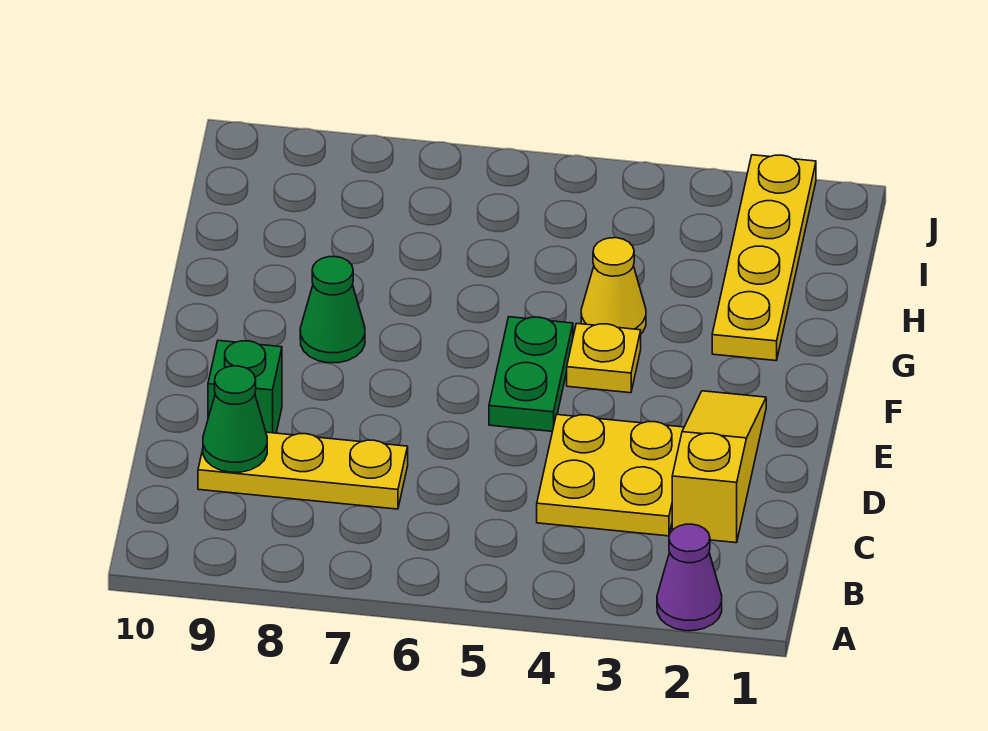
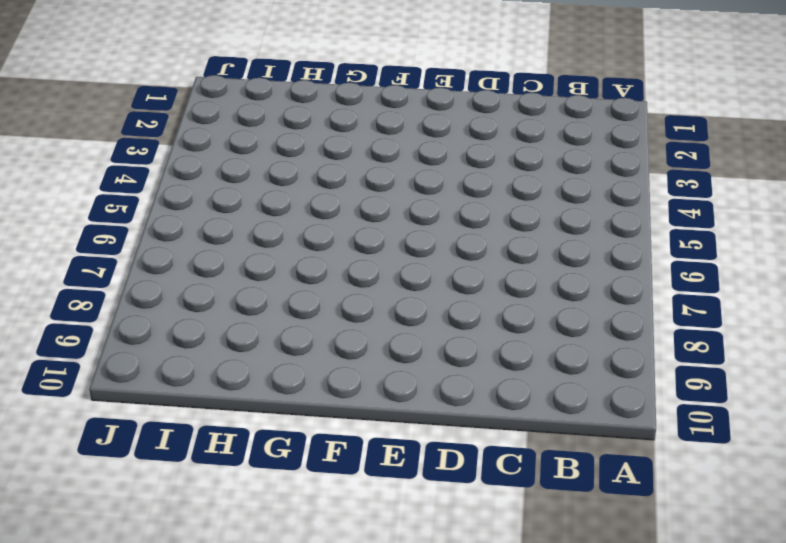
none -> purple cone A2 level 1
none -> yellow slope C2:E2 level 1 top C

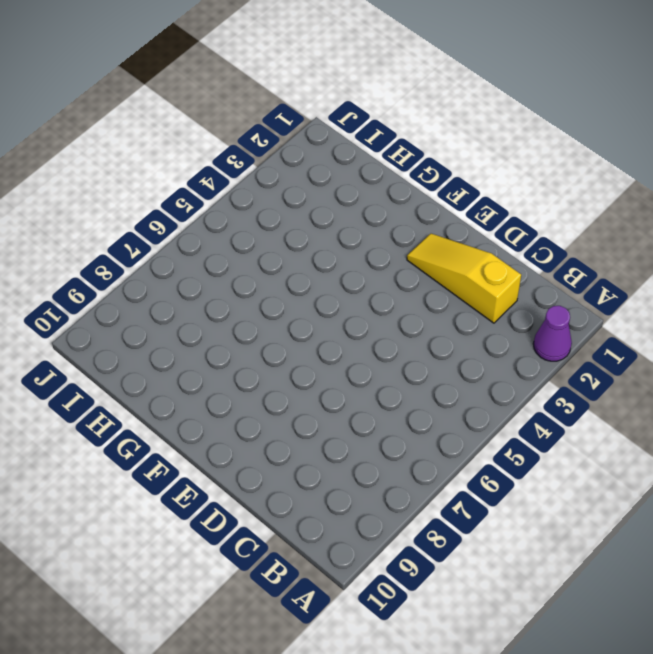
none -> yellow plate C3:D4 level 1
none -> yellow plate C7:C9 level 1

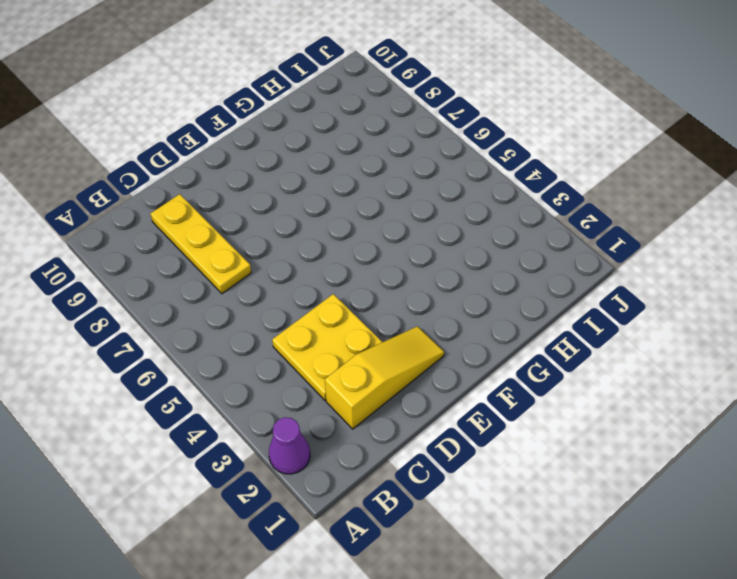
none -> green brick D9 level 1
none -> green plate E5:F5 level 1

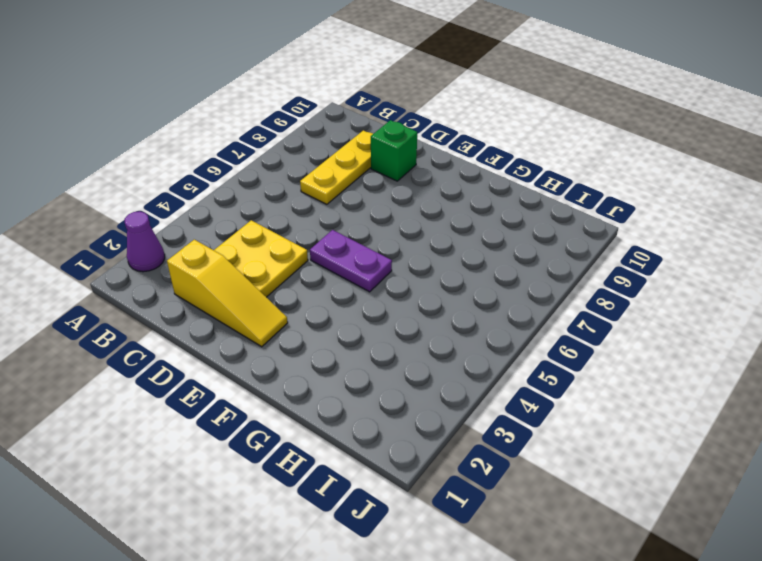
purple plate E5:F5 level 1 -> green plate E5:F5 level 1
none -> yellow plate F4 level 1
none -> green cone F8 level 1

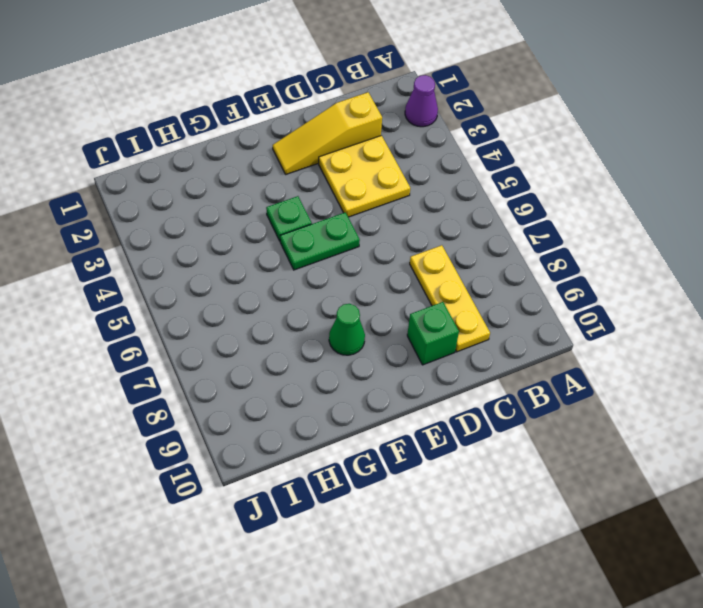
green plate F4 level 1 -> yellow plate F4 level 1
none -> yellow plate G2:J2 level 1
none -> yellow cone G4 level 1

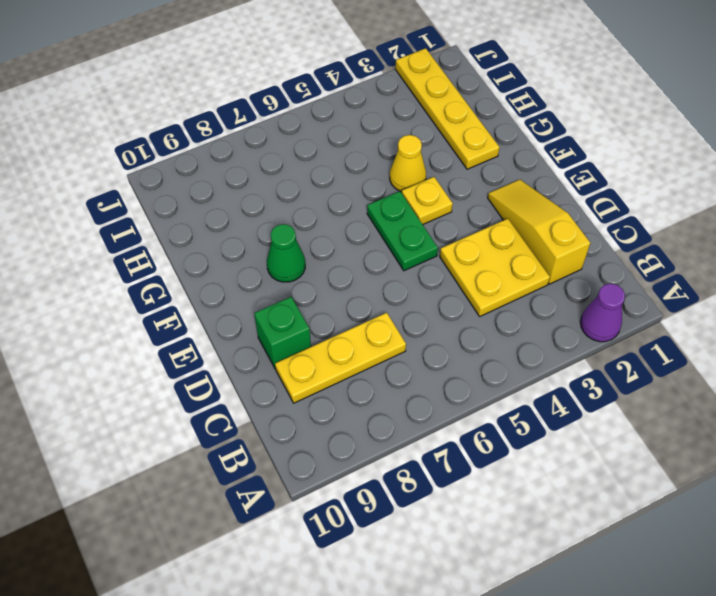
none -> green cone C9 level 2

